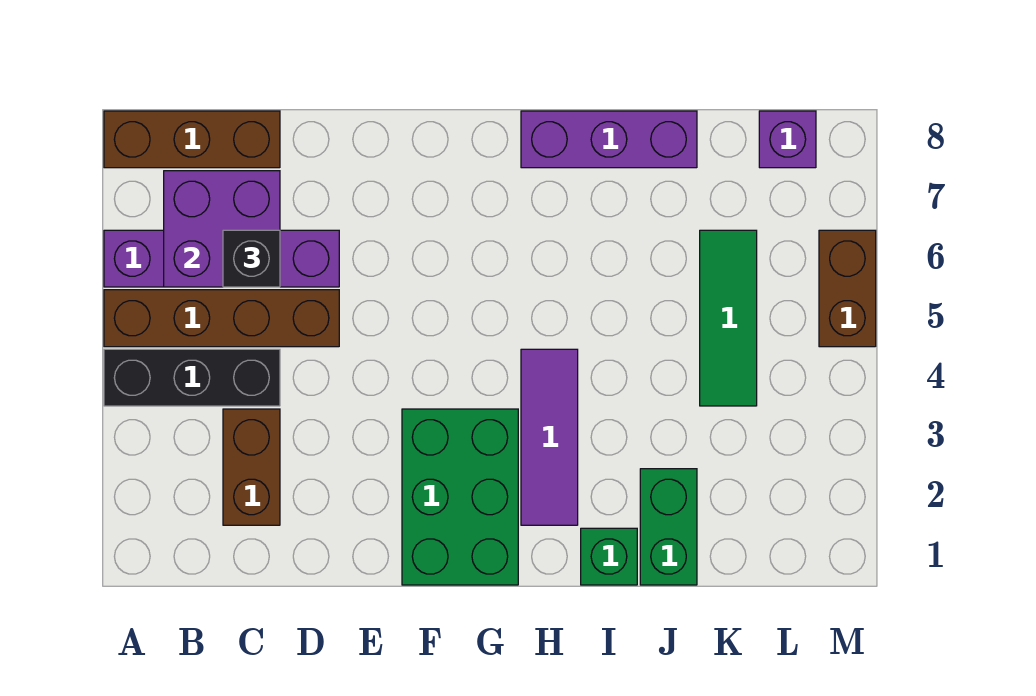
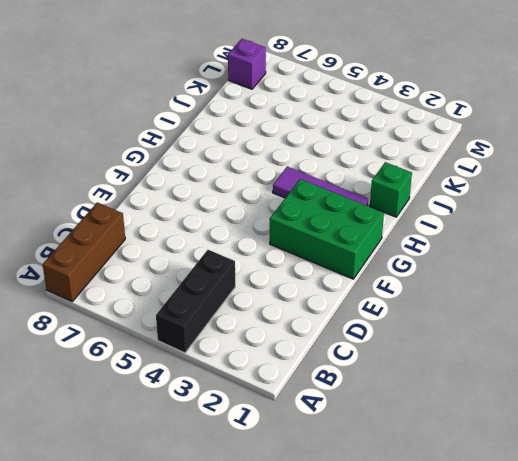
none -> brown brick A5:D5 level 1
none -> purple brick A6:D6 level 1
none -> brown brick C2:C3 level 1

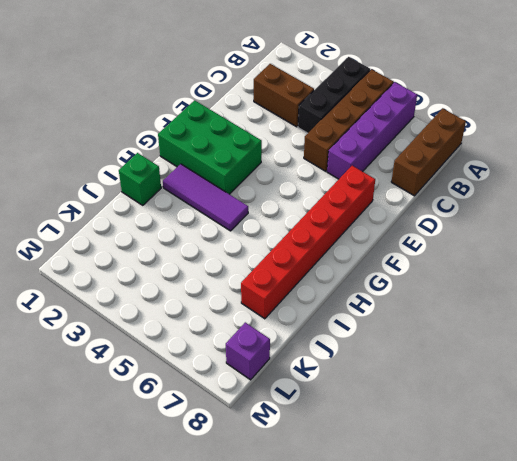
red brick E7:J7 level 1 -> none
none -> purple brick H8:J8 level 1
none -> green brick J1:J2 level 1
none -> green tile K4:K6 level 1

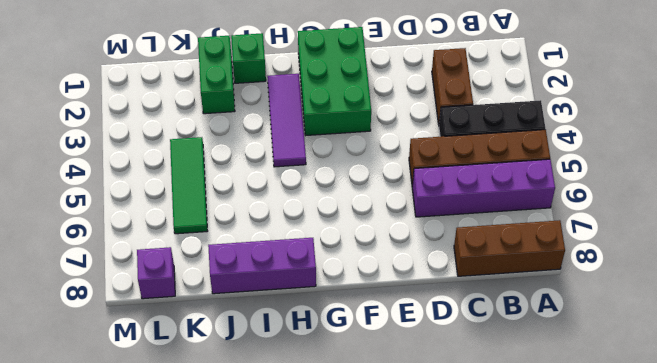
none -> brown brick M5:M6 level 1
none -> purple brick B6:C7 level 2
none -> black brick C6 level 3

